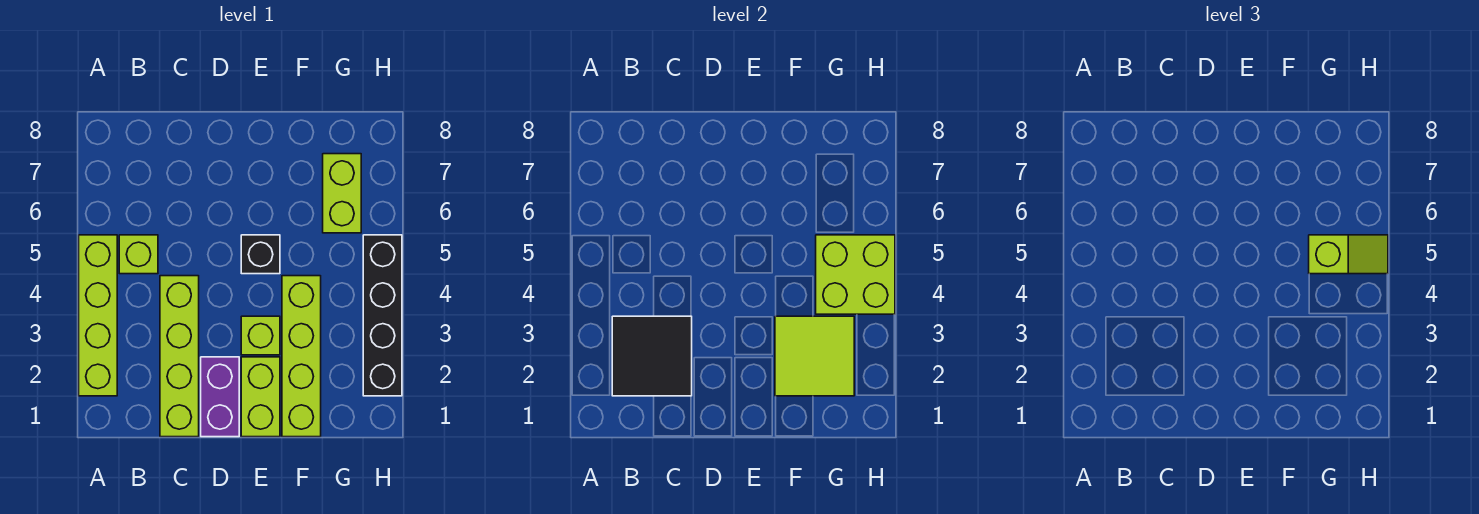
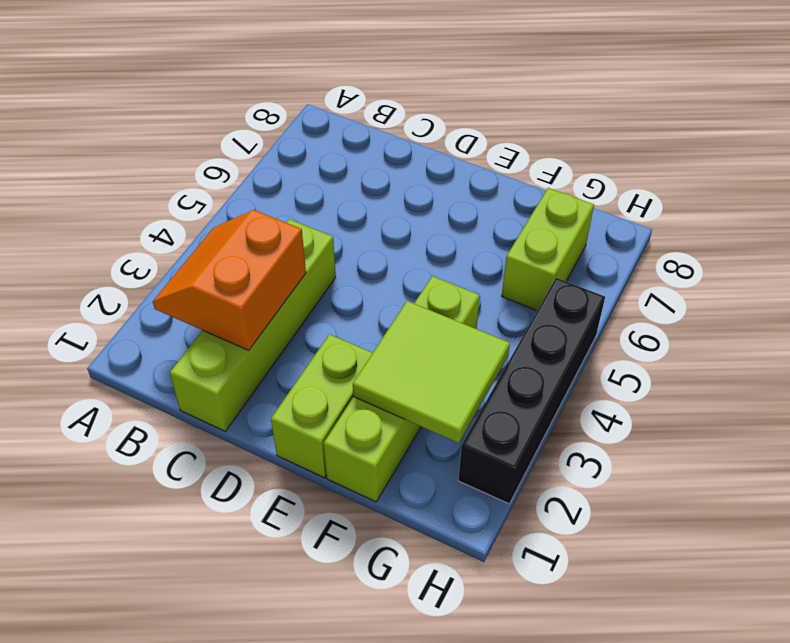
orange slope B2:C3 level 2 top C -> black tile B2:C3 level 2
none -> lime brick A2:A5 level 1
none -> lime brick B5 level 1
none -> purple brick D1:D2 level 1

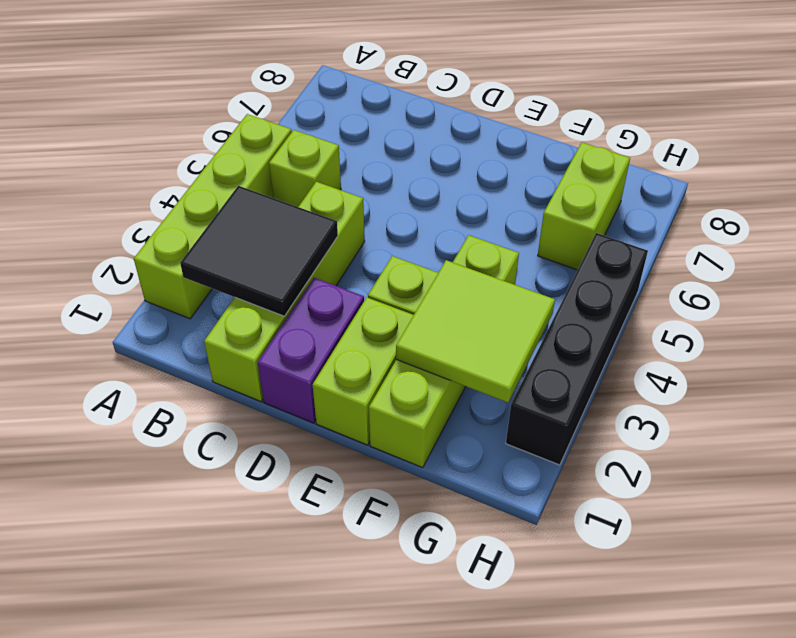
none -> black brick E5 level 1
none -> lime brick G4:H5 level 2
none -> lime slope G5:H5 level 3 top G

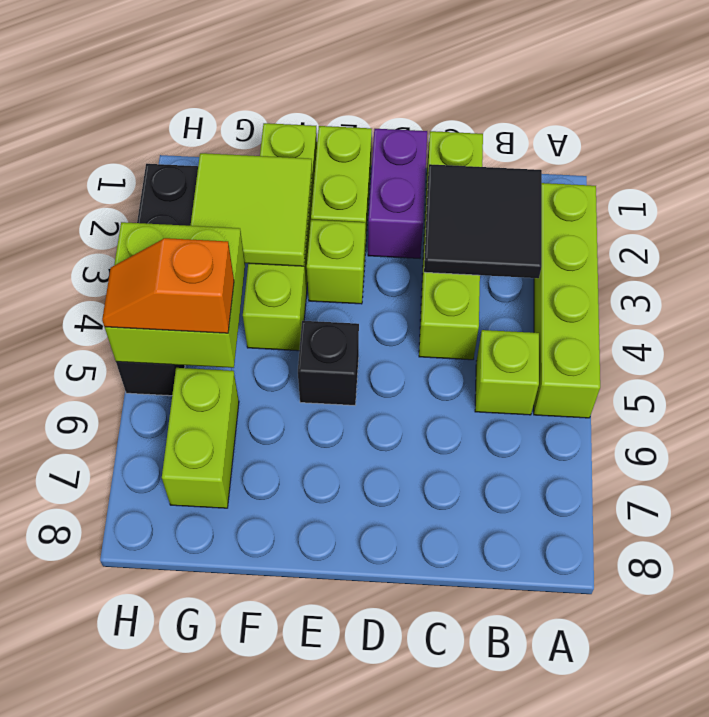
orange slope G5:H5 level 3 top G -> lime slope G5:H5 level 3 top G

